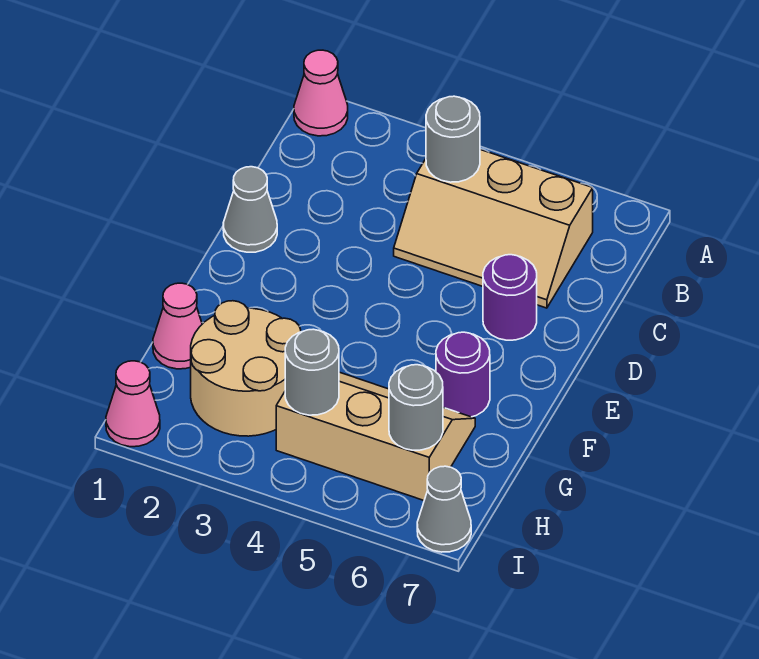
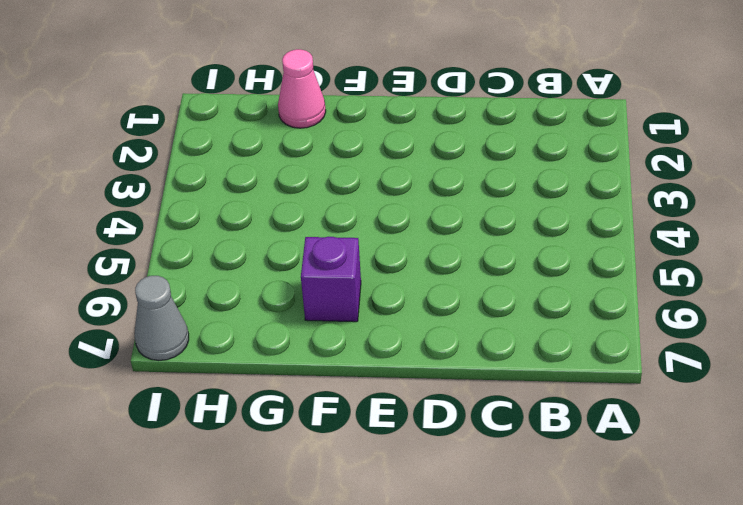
purple brick F6 level 1 -> purple round brick F6 level 1
none -> pink cone A1 level 1
none -> tan slope B4:C6 level 1 top B
none -> grey cone D1 level 1

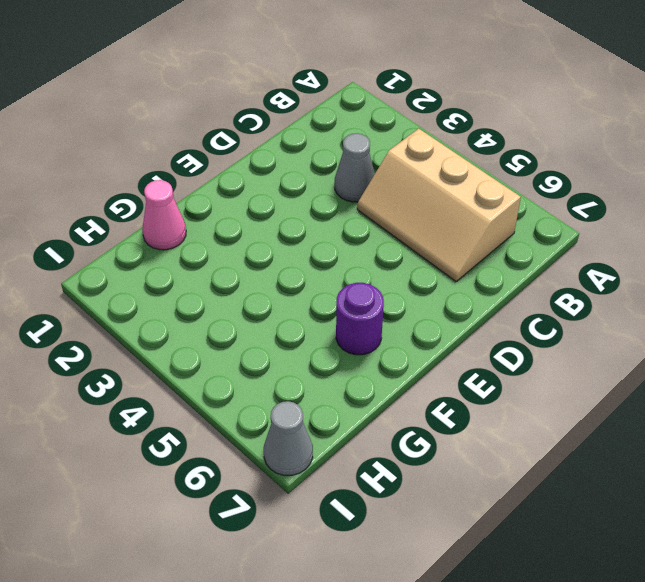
grey cone C3 level 1 -> grey cone D1 level 1
none -> pink cone A1 level 1
none -> purple round brick D6 level 1
none -> tan round brick G2:H3 level 1

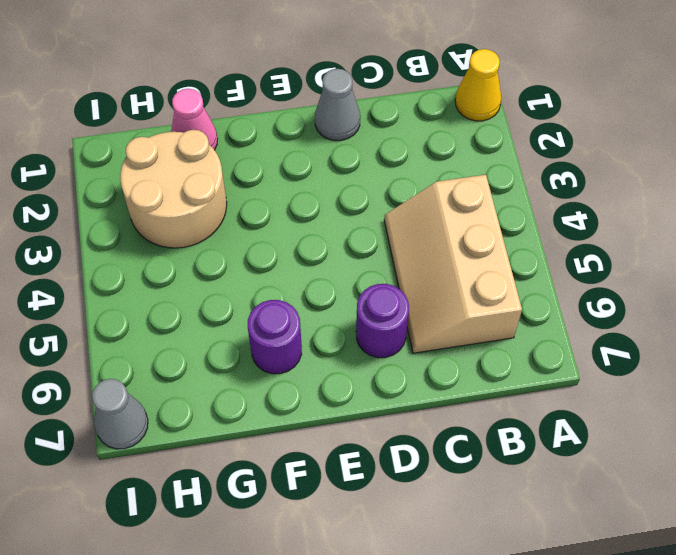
yellow cone A1 level 1 -> pink cone A1 level 1
none -> tan slope G4:H6 level 1 top H
none -> pink cone I1 level 1
none -> grey round brick B4 level 2

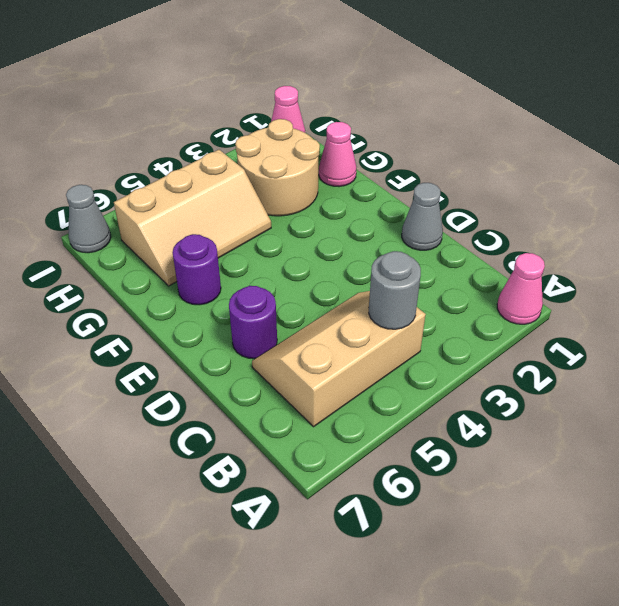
none -> grey round brick H4 level 2
none -> grey round brick H6 level 2

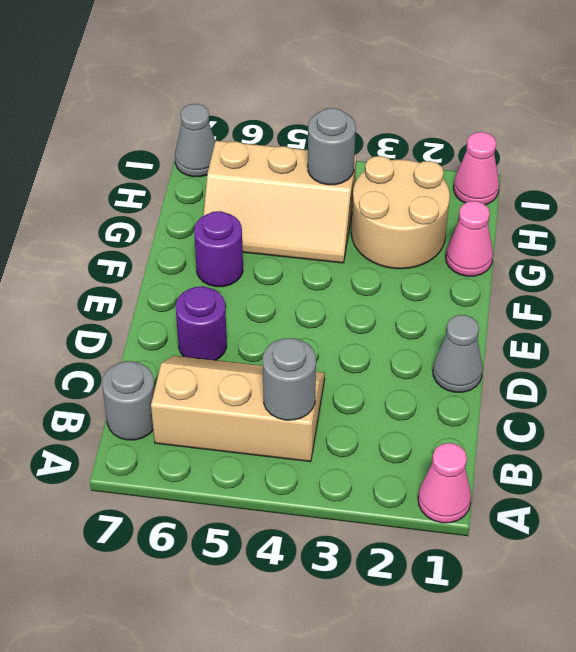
grey round brick B7 level 1 -> grey round brick H6 level 2

